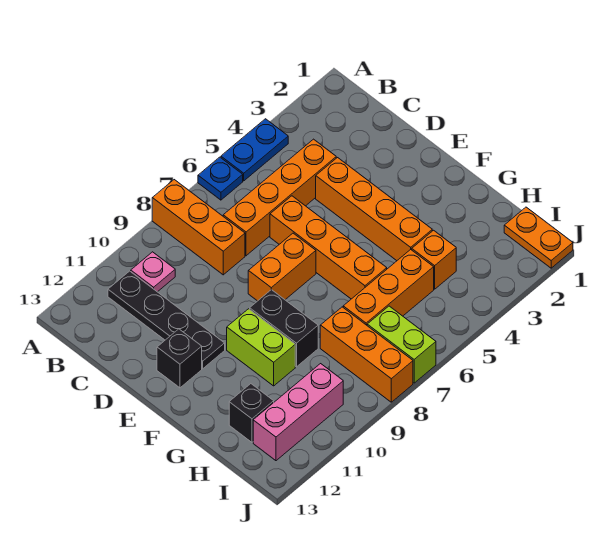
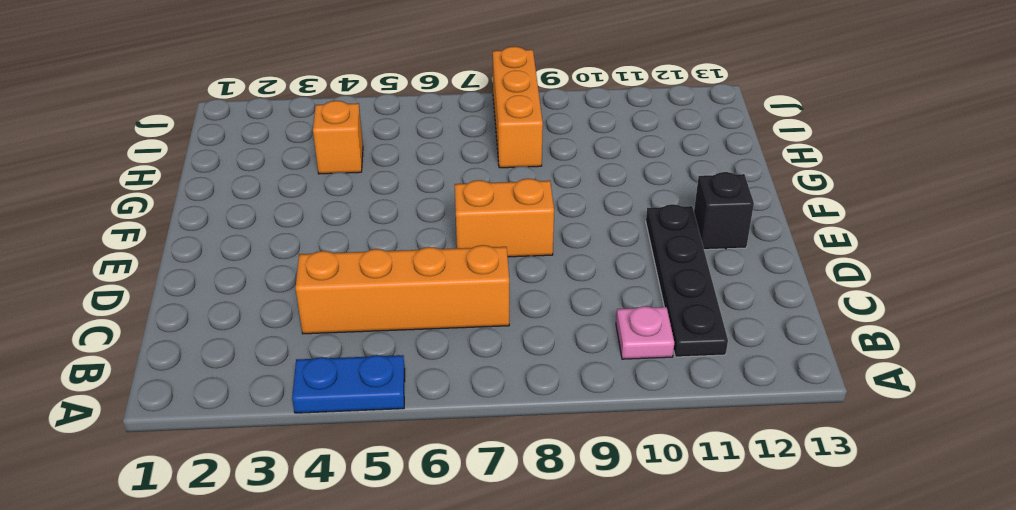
none -> blue plate A6 level 1
none -> orange brick A8:C8 level 1
none -> orange brick D4:G4 level 1

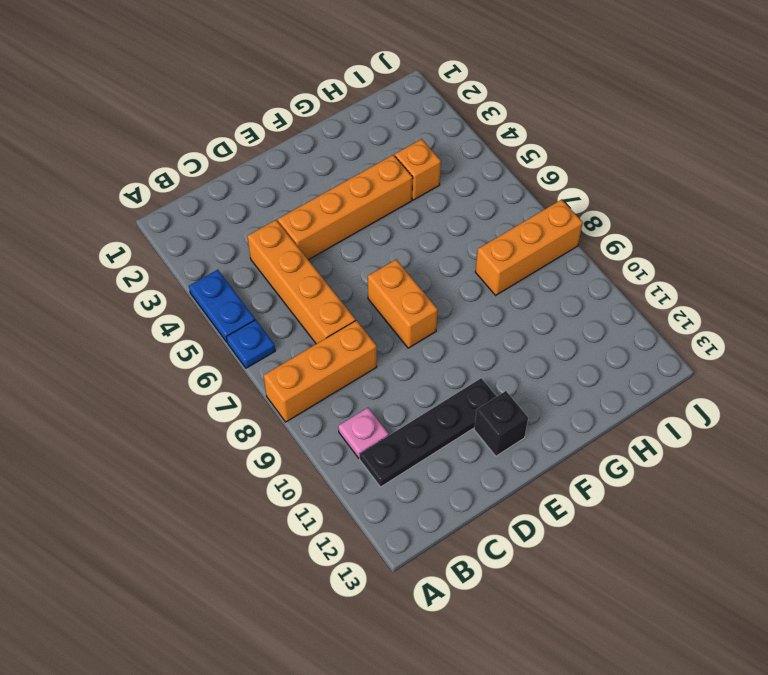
none -> orange brick D6:G6 level 1
none -> black brick F9:G9 level 1
none -> lime brick F10:G10 level 1

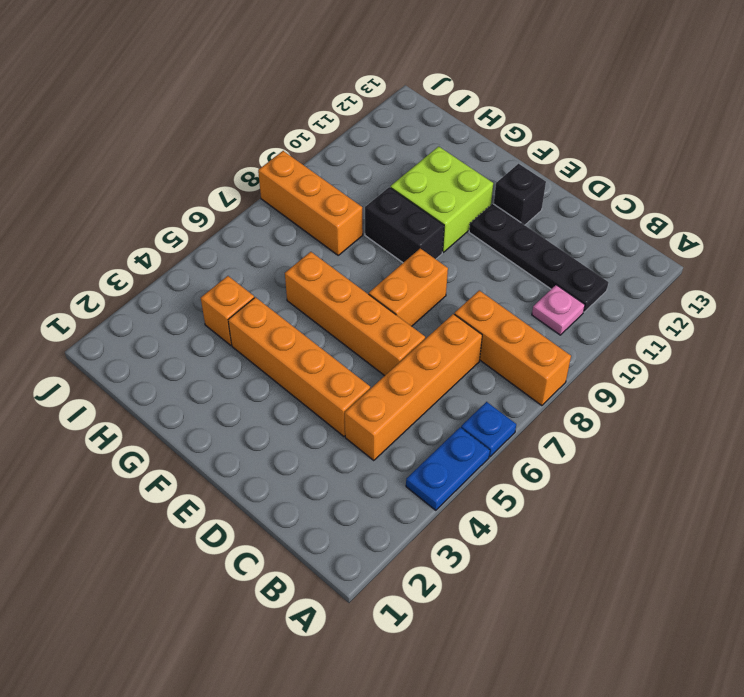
lime brick F10:G11 level 1 -> lime brick F10:G10 level 1
none -> orange brick H5:H7 level 1
none -> black brick H12 level 1
none -> orange plate I1:J1 level 1

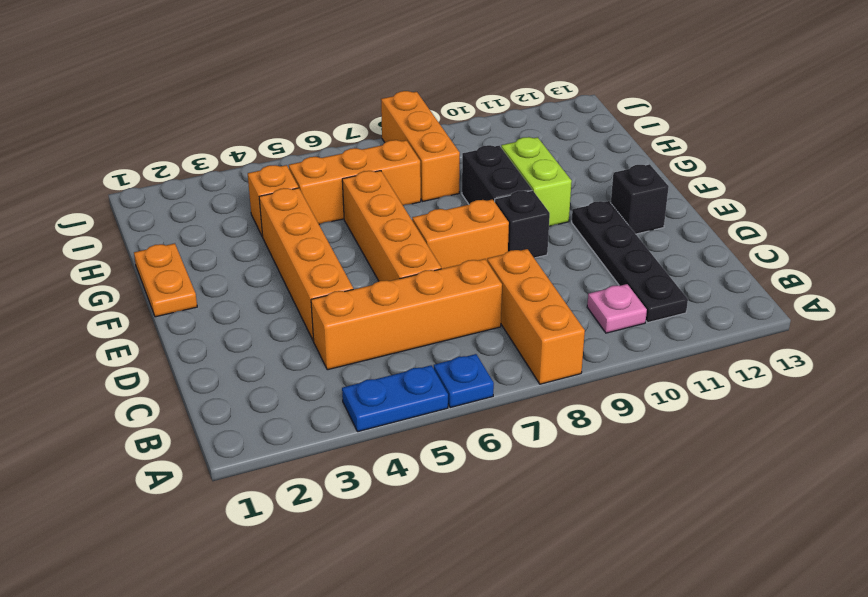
black brick E9 level 1 -> black brick H12 level 1
orange plate F1:G1 level 1 -> orange plate I1:J1 level 1
none -> lime brick I7:J7 level 1
none -> pink brick I10:I12 level 1

